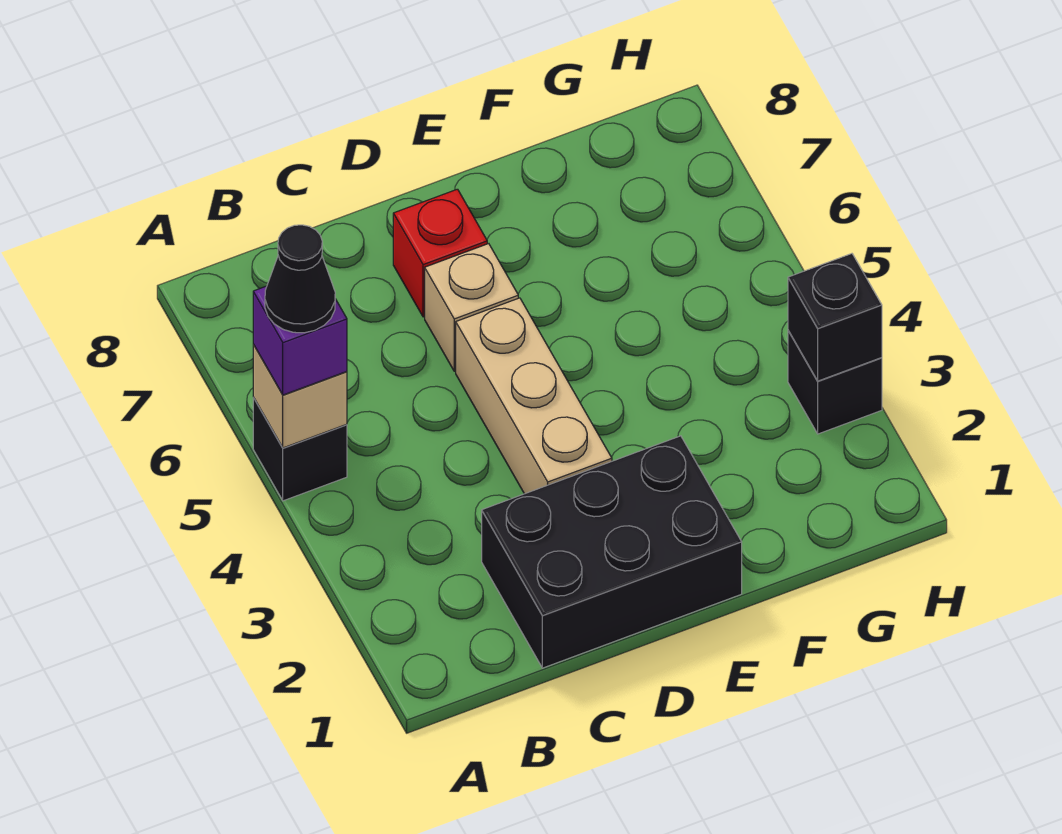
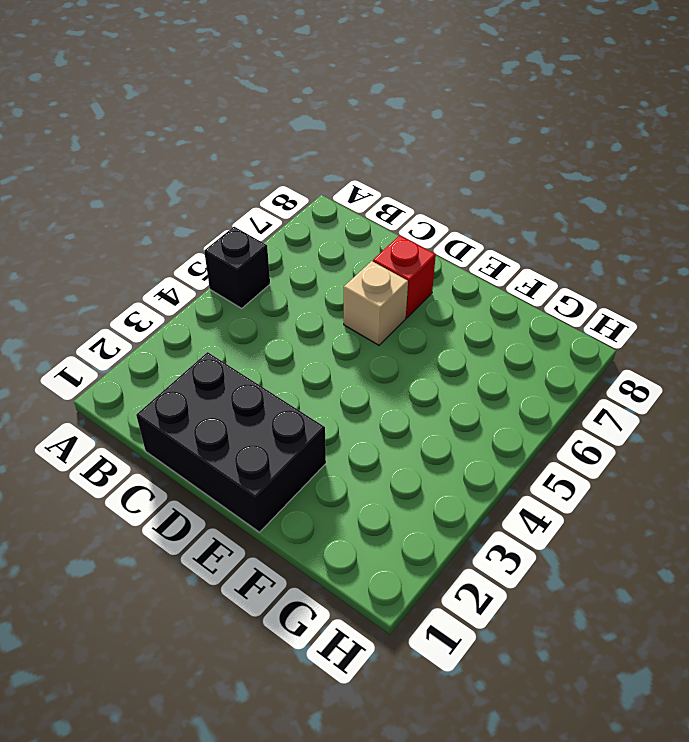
none -> tan brick D3:D5 level 1
none -> black brick H3 level 1

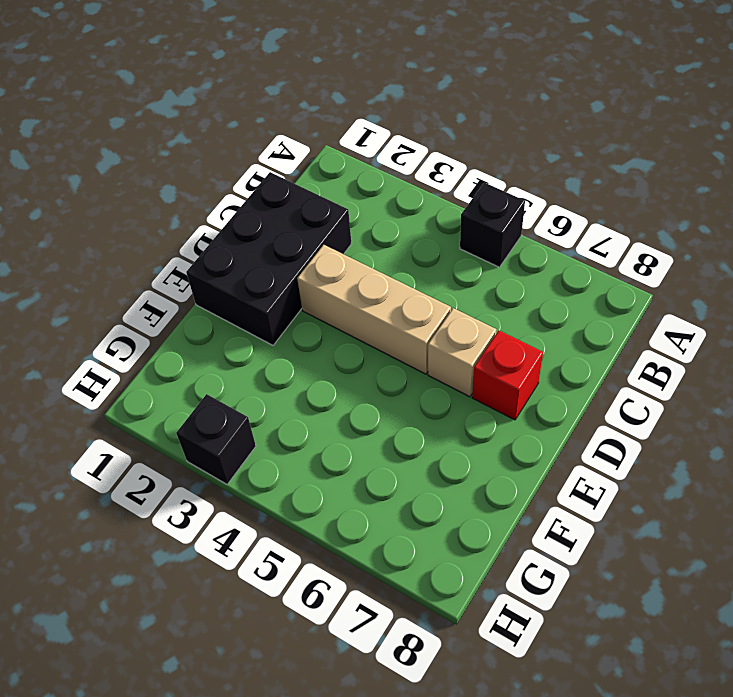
none -> tan brick A5 level 2
none -> black brick H3 level 2

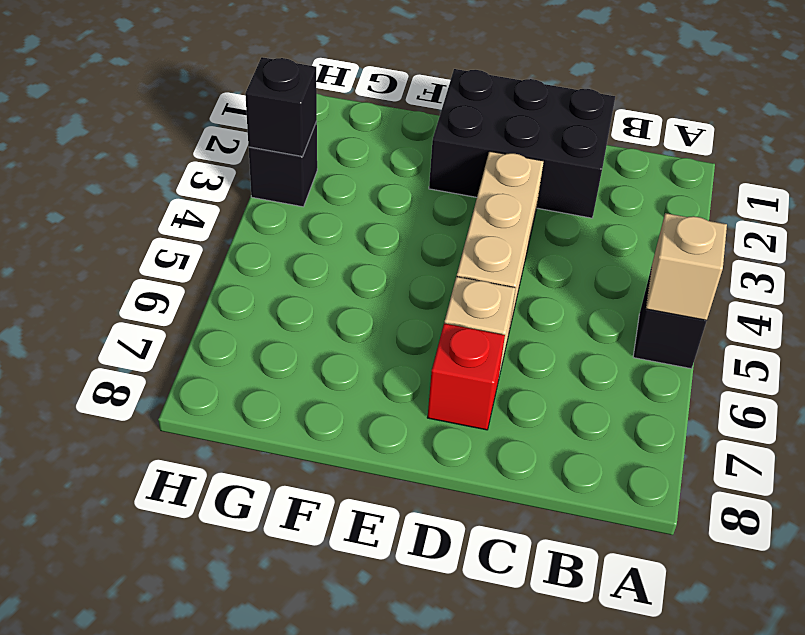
none -> purple brick A5 level 3
none -> black cone A5 level 4

